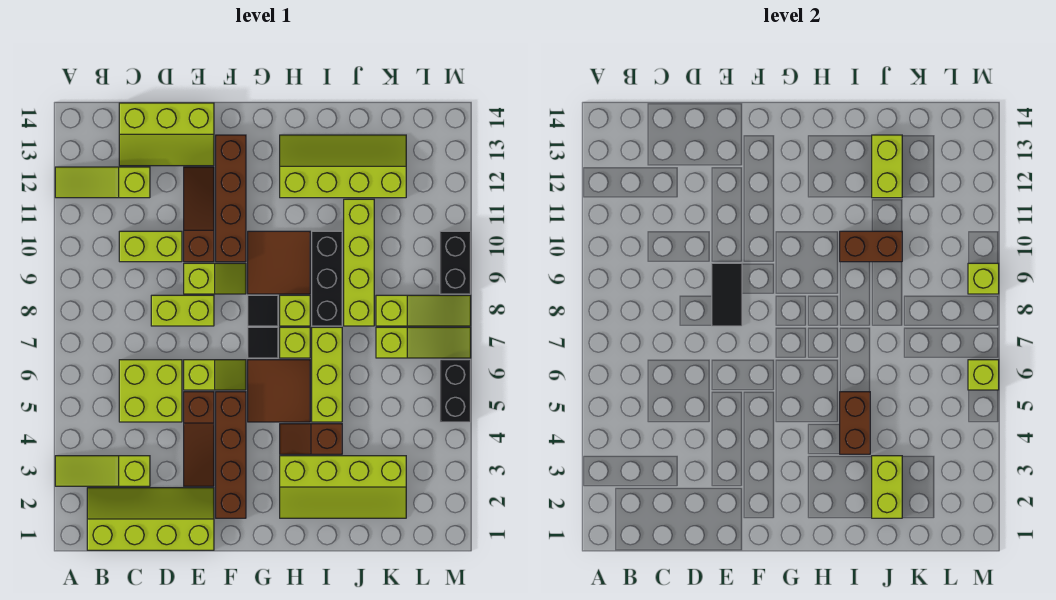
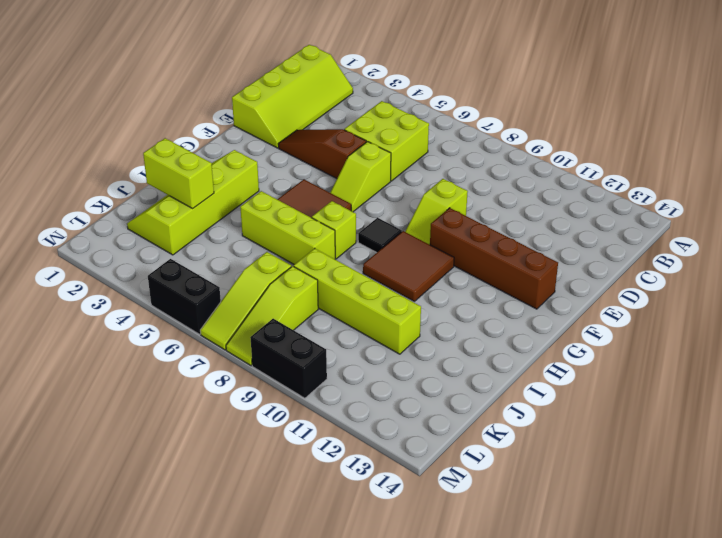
none -> lime slope A3:C3 level 1 top C
none -> lime slope A12:C12 level 1 top C
none -> lime brick C10:D10 level 1
none -> lime slope C13:E14 level 1 top 14

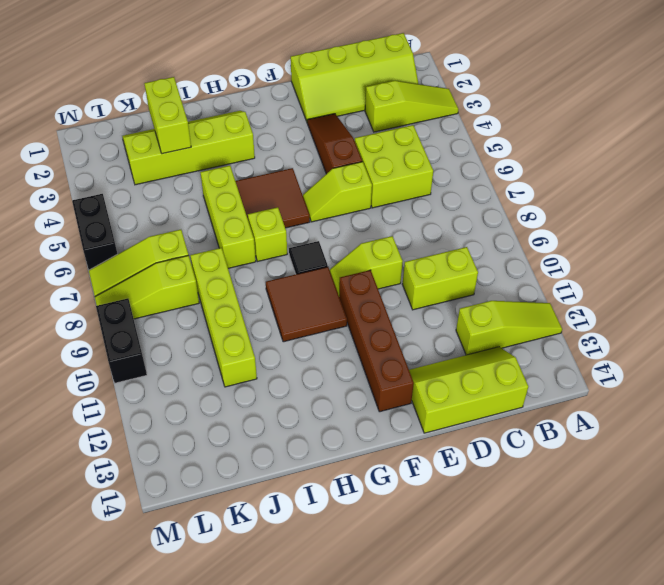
none -> lime brick D8:E8 level 1
none -> brown slope E10:E12 level 1 top 10
none -> brown brick F2:F5 level 1
none -> black tile G7 level 1

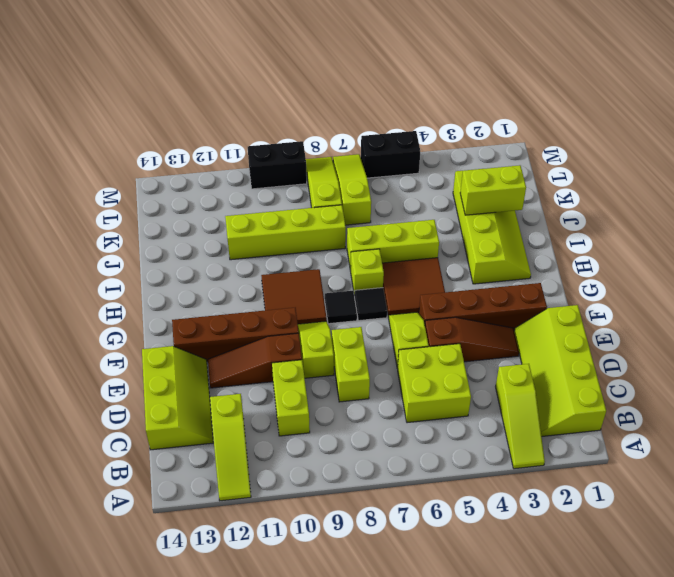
none -> brown slope H4:I4 level 1 top I
none -> lime brick H8 level 1
none -> lime slope H12:K13 level 1 top 12
none -> black brick I8:I10 level 1

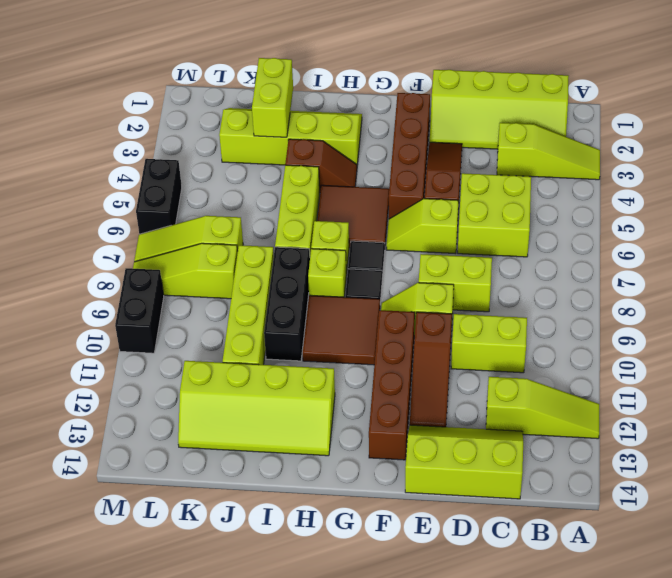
none -> black tile E8:E9 level 2
none -> brown brick I4:I5 level 2
none -> brown brick I10:J10 level 2
none -> lime brick J12:J13 level 2

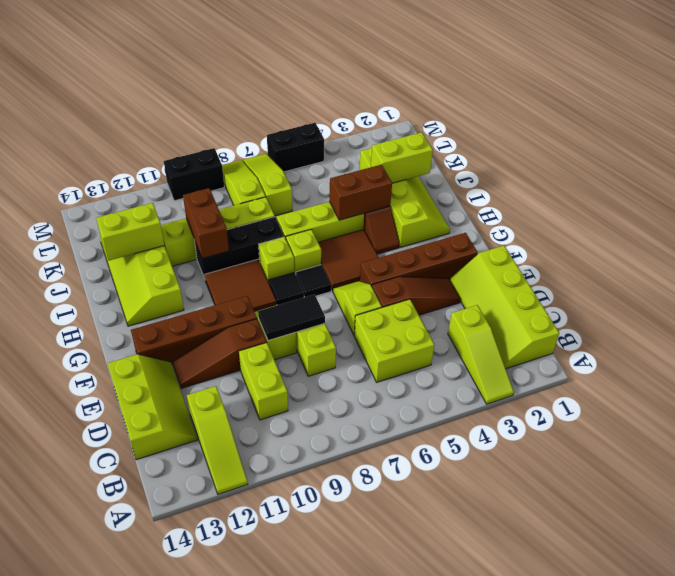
none -> lime brick M6 level 2
none -> lime brick M9 level 2

